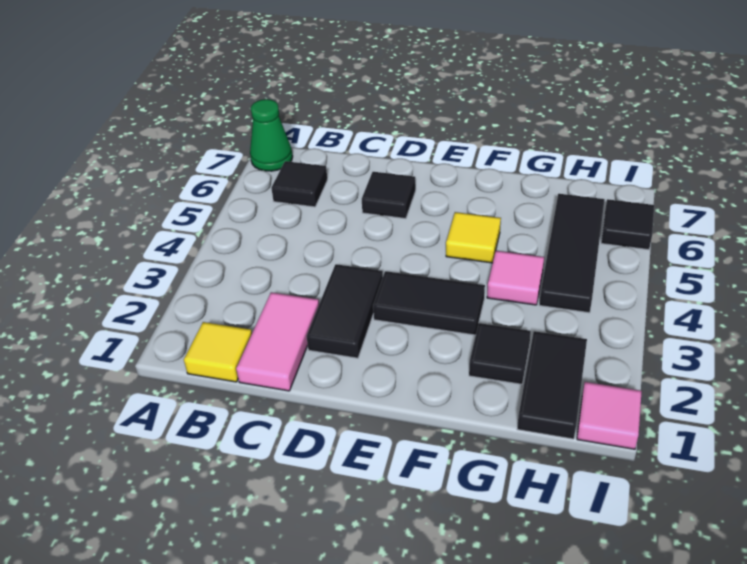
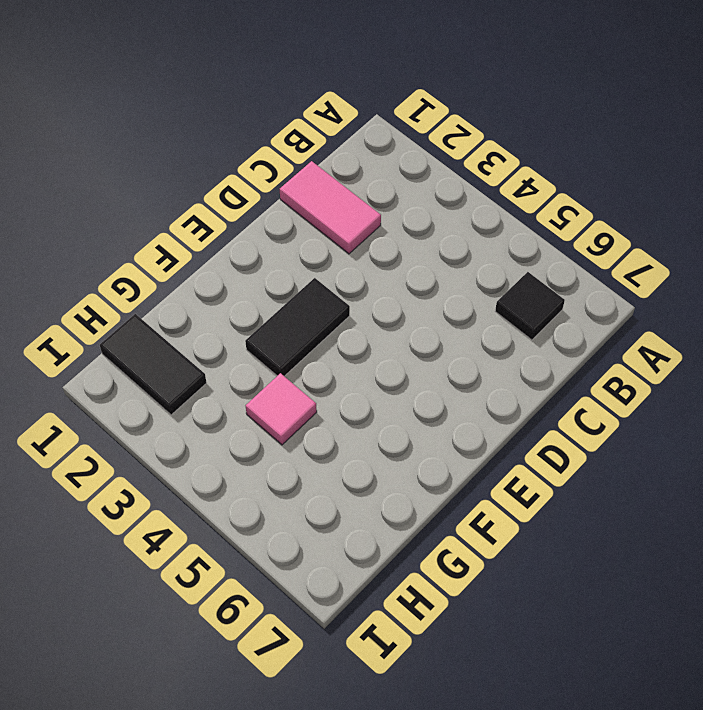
none -> green cone A7 level 1
none -> yellow tile B1 level 1
none -> black tile D2:D3 level 1

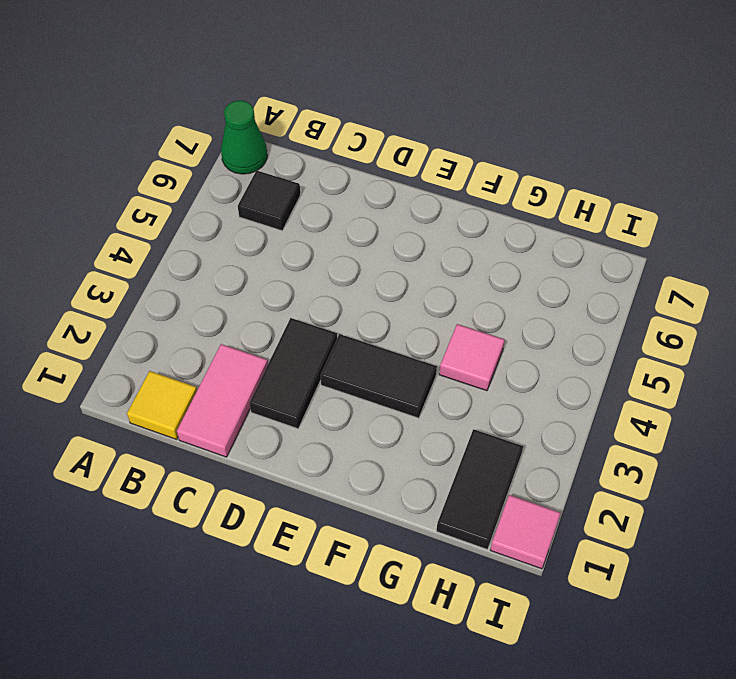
none -> black tile D6 level 1
none -> yellow tile F5 level 1
none -> black tile G2 level 1

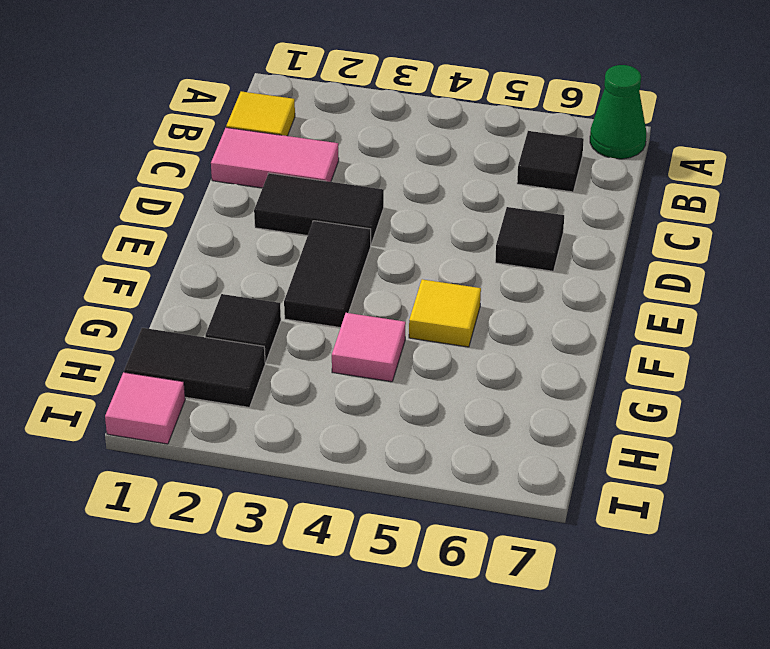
none -> black tile H4:H6 level 1
none -> black tile I6 level 1

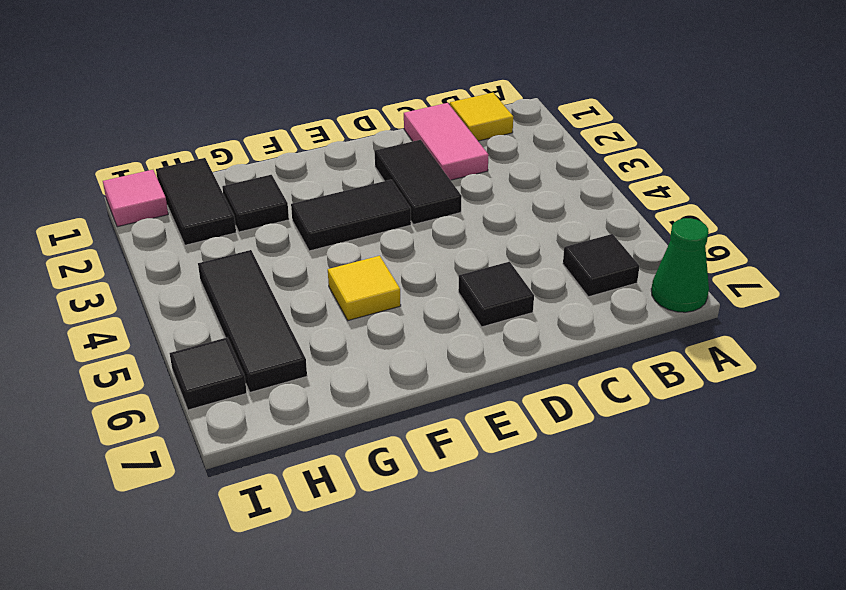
none -> pink tile G4 level 1

